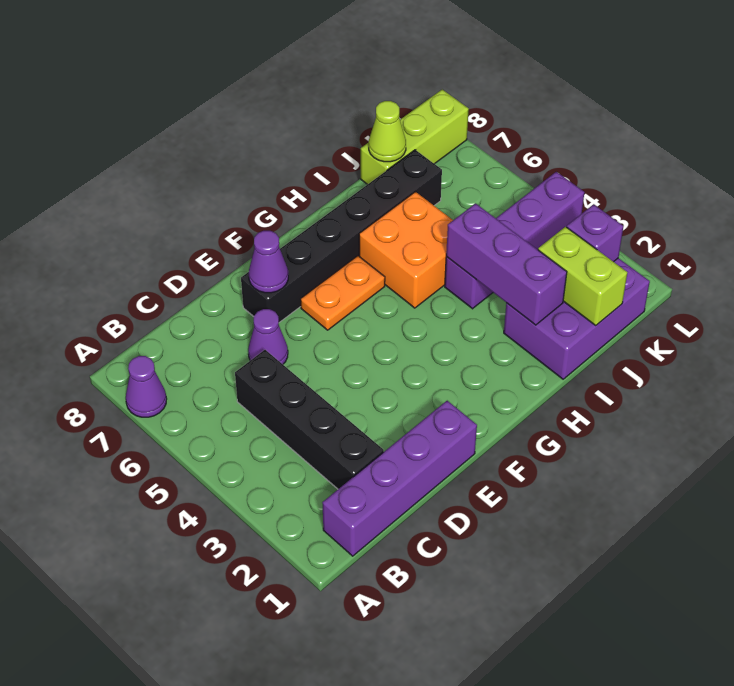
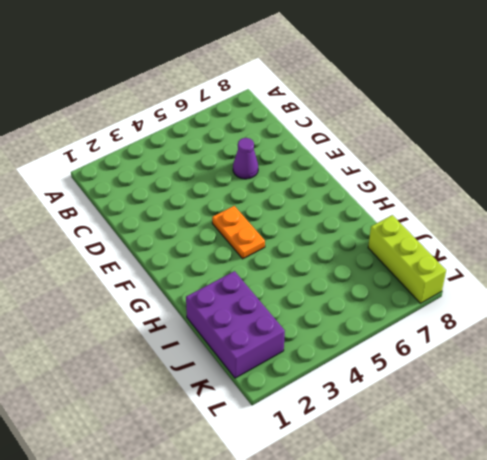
orange plate F4:G4 level 1 -> orange plate F6:G6 level 1
none -> purple cone A7 level 1
none -> purple brick B1:E1 level 1
none -> black brick C2:C5 level 1

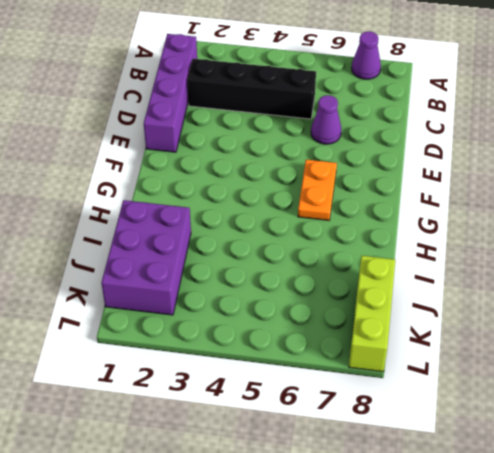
none -> black brick E7:J7 level 1
none -> orange brick H5:I6 level 1
none -> purple brick I4:L4 level 1

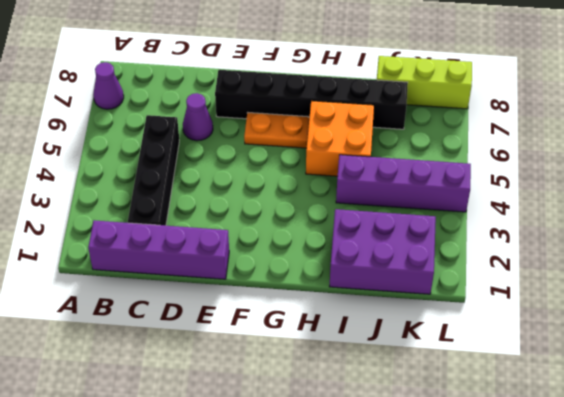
none -> purple cone E7 level 2
none -> purple brick I2:I4 level 2
none -> lime brick J1:J2 level 2

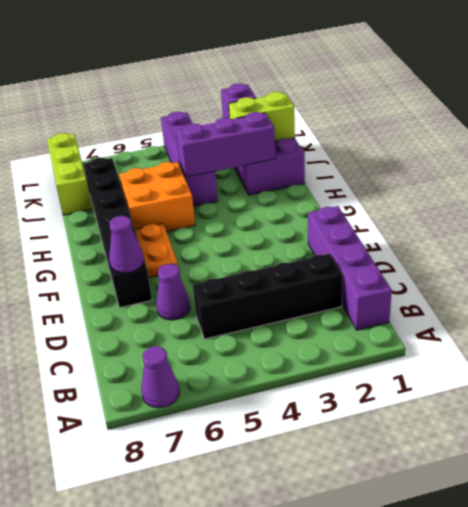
none -> lime cone J8 level 2

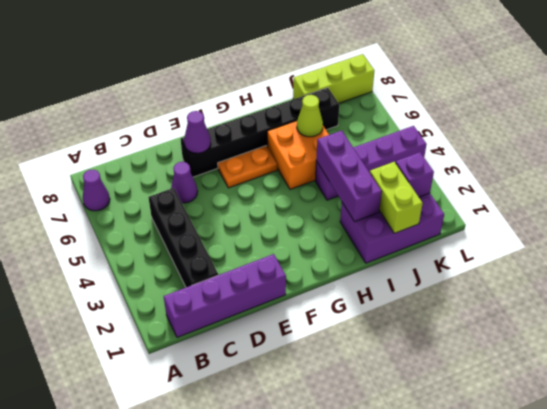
lime cone I6 level 2 -> lime cone J8 level 2

